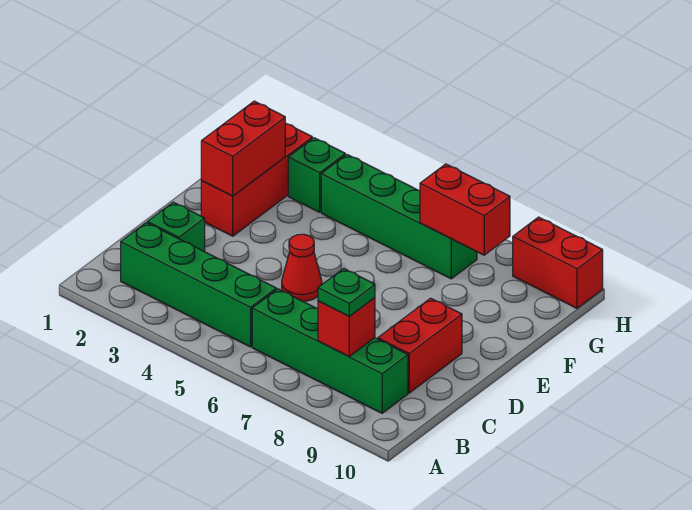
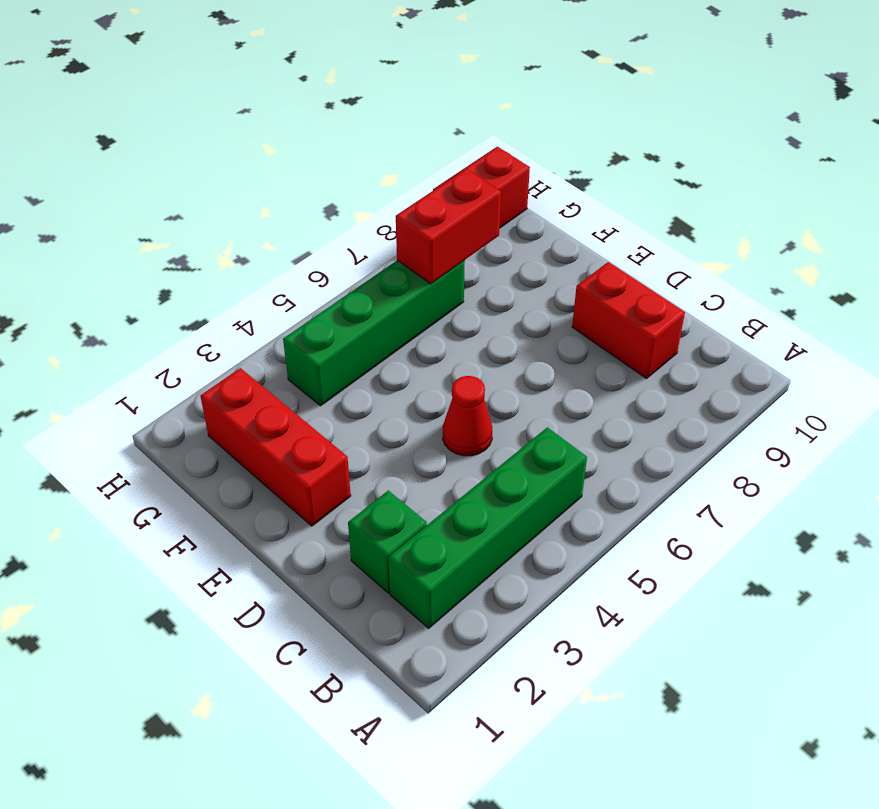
none -> green brick B6:B9 level 1
none -> green brick G3 level 1
none -> red brick B8 level 2

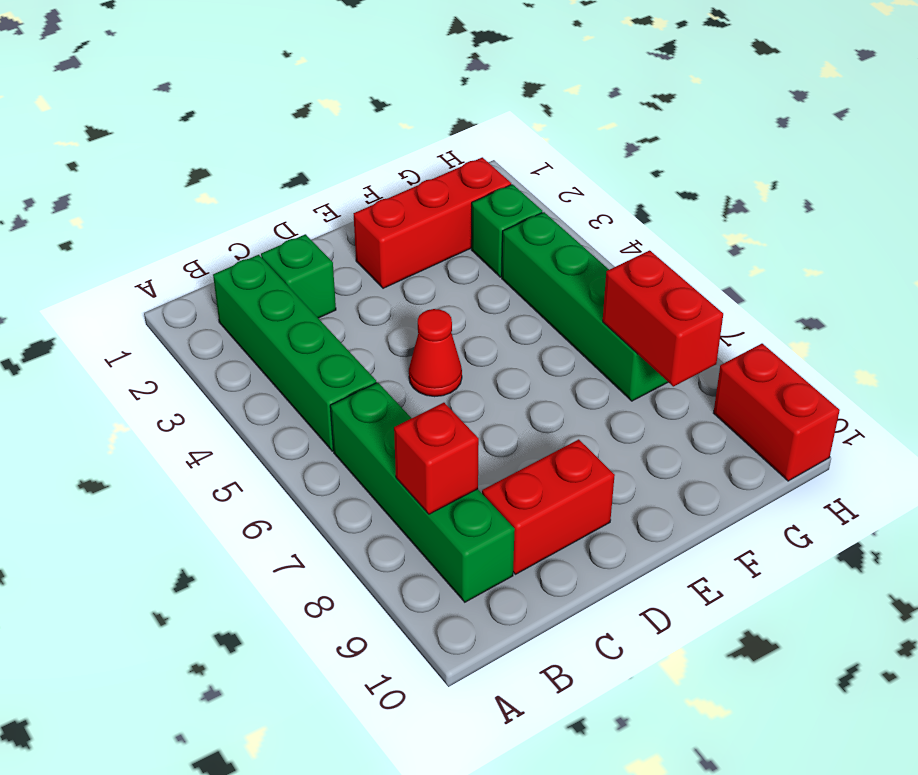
none -> red brick E2:F2 level 2
none -> green plate B8 level 3

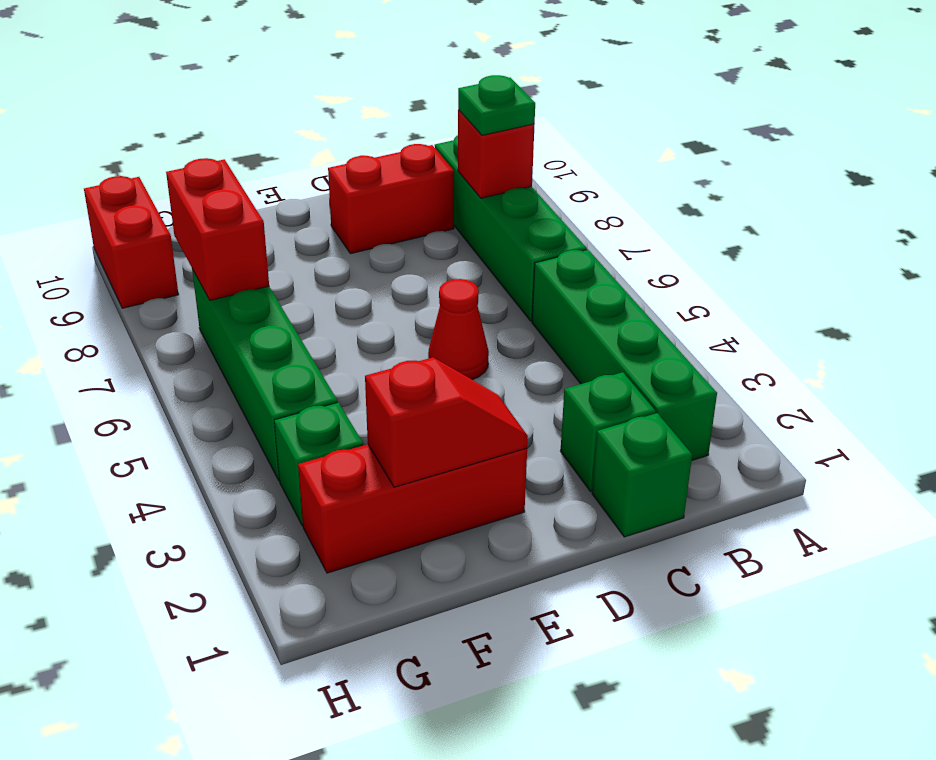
green brick C1 level 1 -> none
red slope E2:F2 level 2 top F -> red brick E2:F2 level 2

